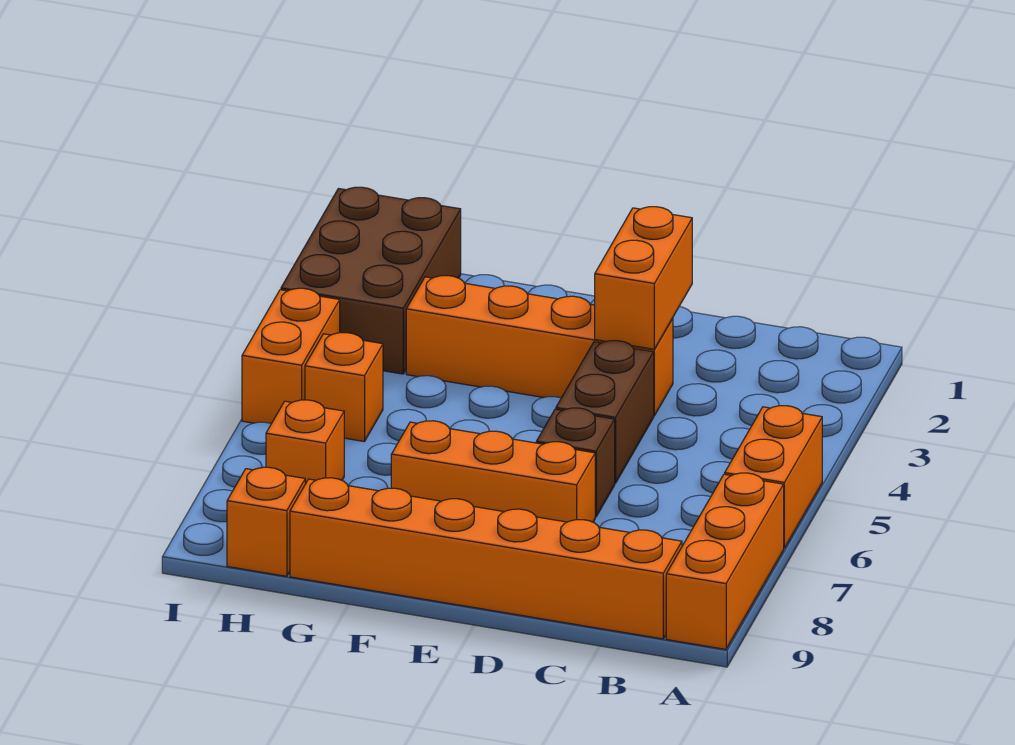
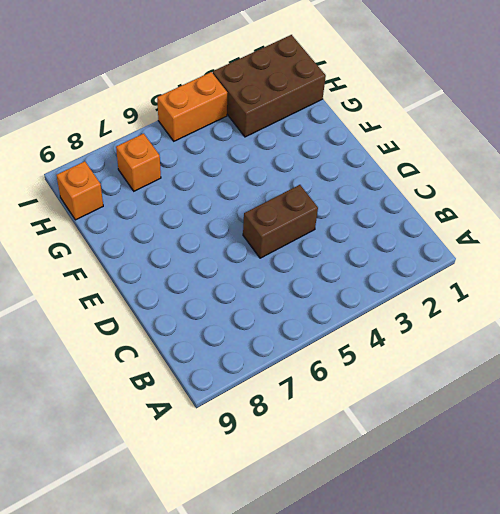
none -> orange brick A5:A6 level 1
none -> orange brick A7:A9 level 1
none -> orange brick B9:G9 level 1

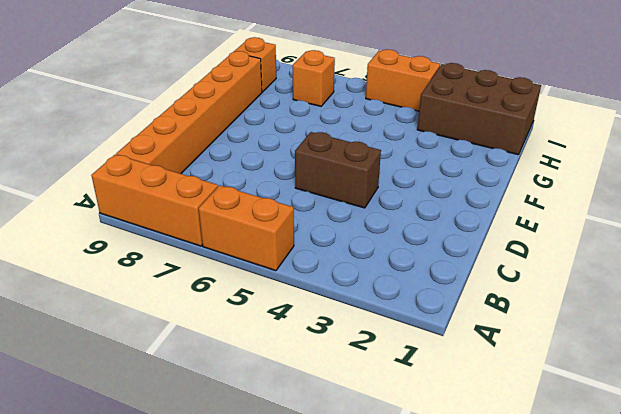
none -> orange brick D3:G3 level 1
none -> brown brick D6 level 1
none -> orange brick D7:F7 level 1

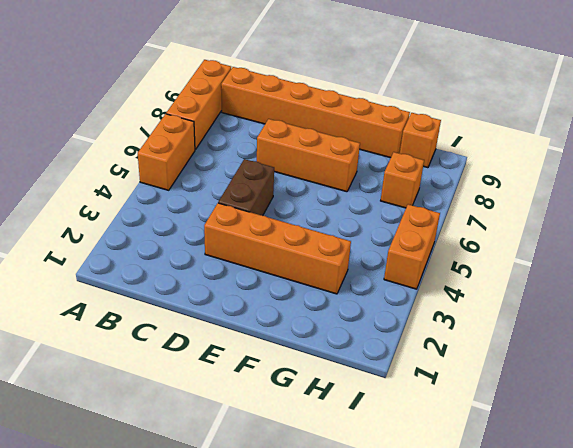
none -> brown brick D6 level 1
none -> brown brick H1:I3 level 1
none -> orange brick H5 level 1

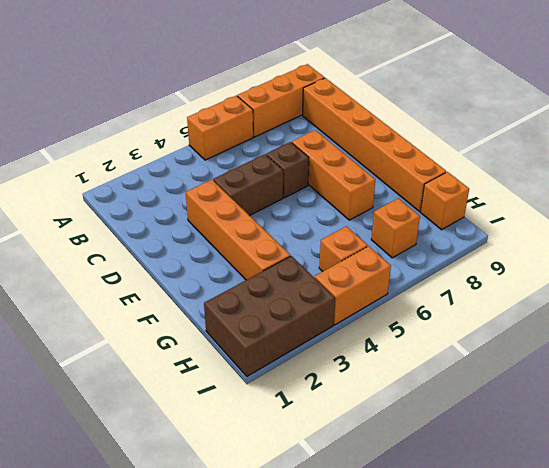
none -> orange brick D2:D3 level 2

